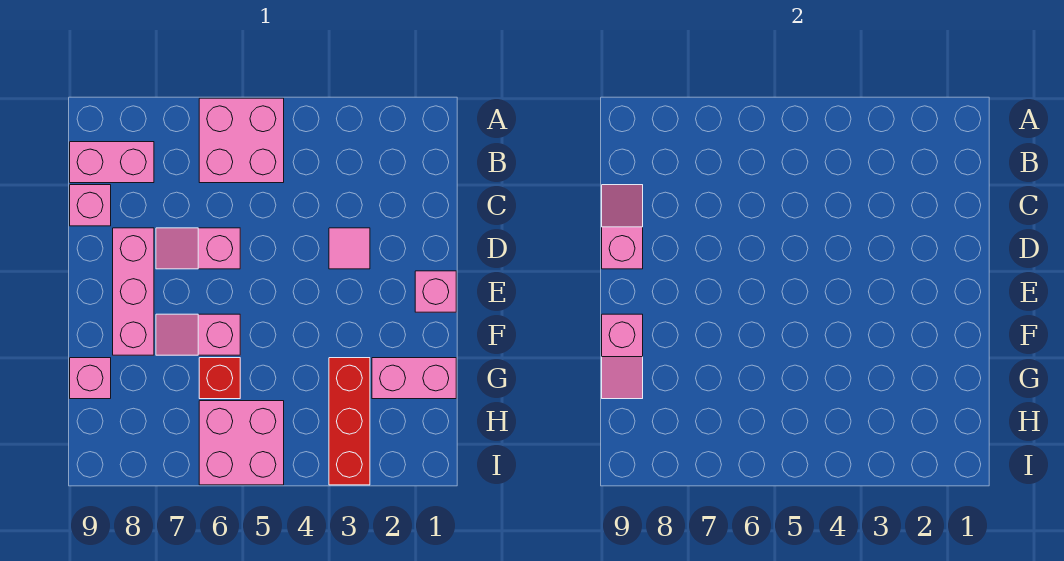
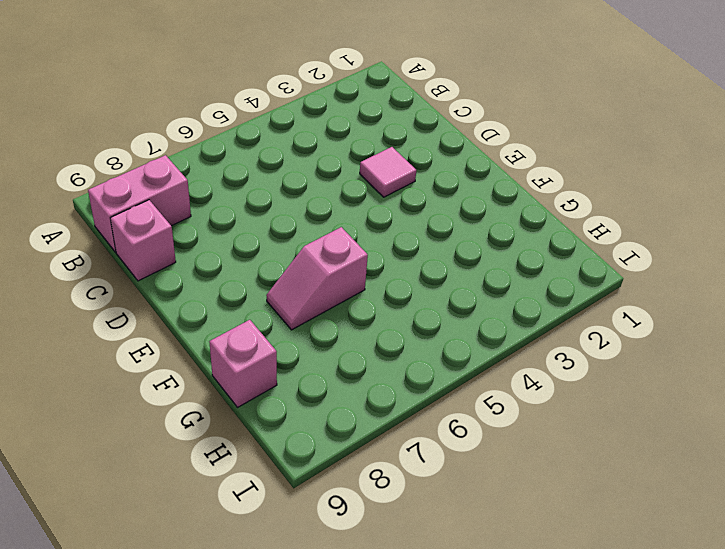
none -> pink brick A5:B6 level 1
none -> pink slope D6:D7 level 1 top 6
none -> pink brick D8:F8 level 1

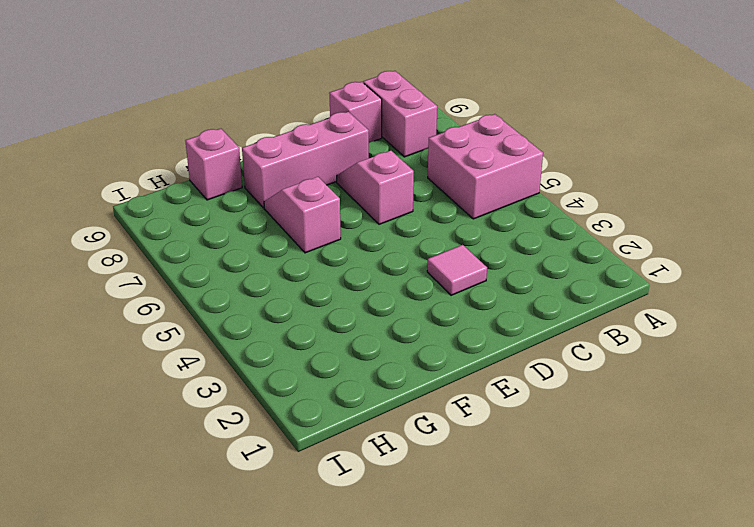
none -> pink brick E1 level 1
none -> pink brick G1:G2 level 1
none -> red brick G3:I3 level 1

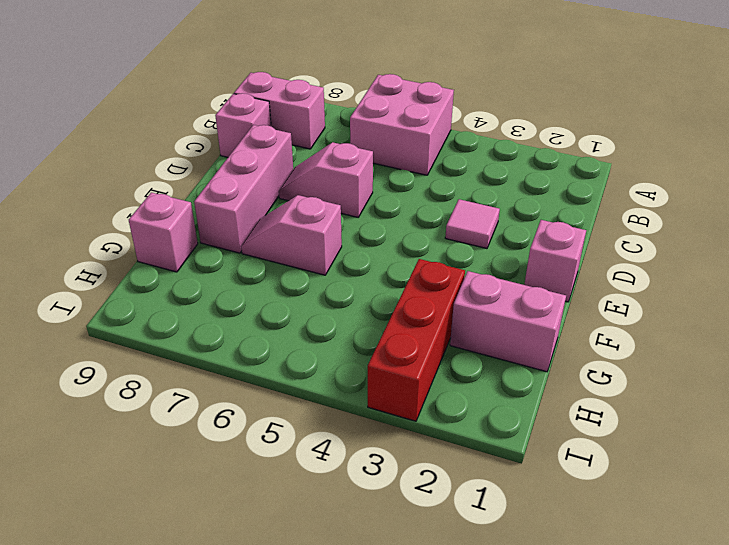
none -> red brick G6 level 1
none -> pink brick H5:I6 level 1
none -> pink slope C9:D9 level 2 top D

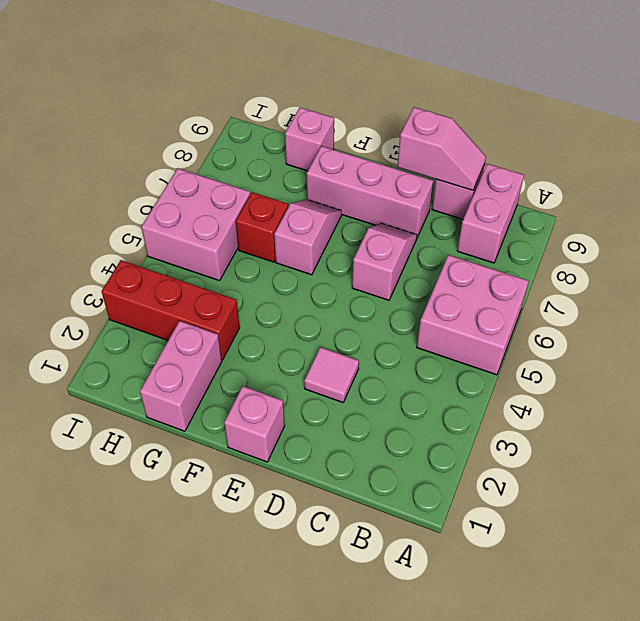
none -> pink slope F9:G9 level 2 top F

